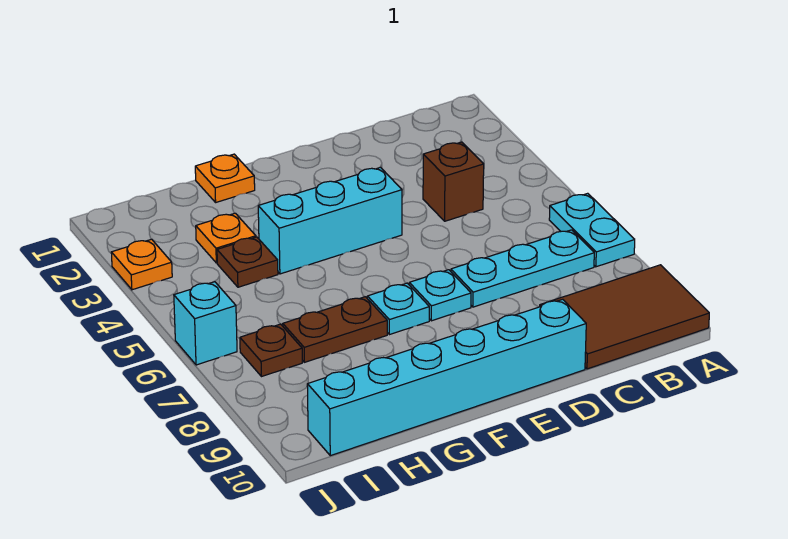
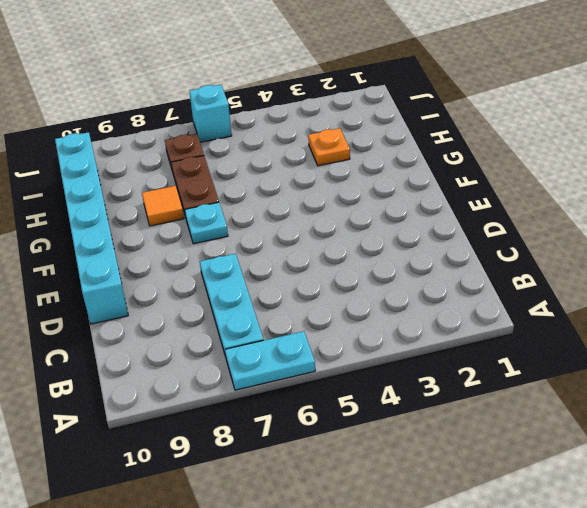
orange tile G8 level 1 -> none
none -> brown tile A9:C10 level 1
none -> brown brick C4 level 1
none -> cyan brick E4:G4 level 1

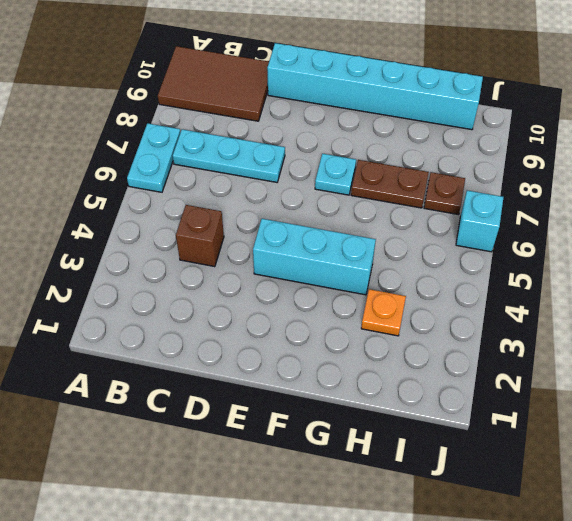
none -> cyan plate E7 level 1
none -> orange plate G1 level 1
none -> brown plate H4 level 1

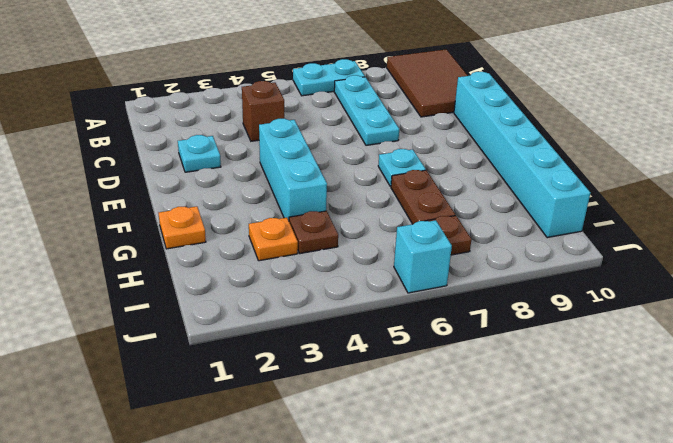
cyan plate D2 level 1 -> cyan plate E7 level 1
none -> orange plate J3 level 1

